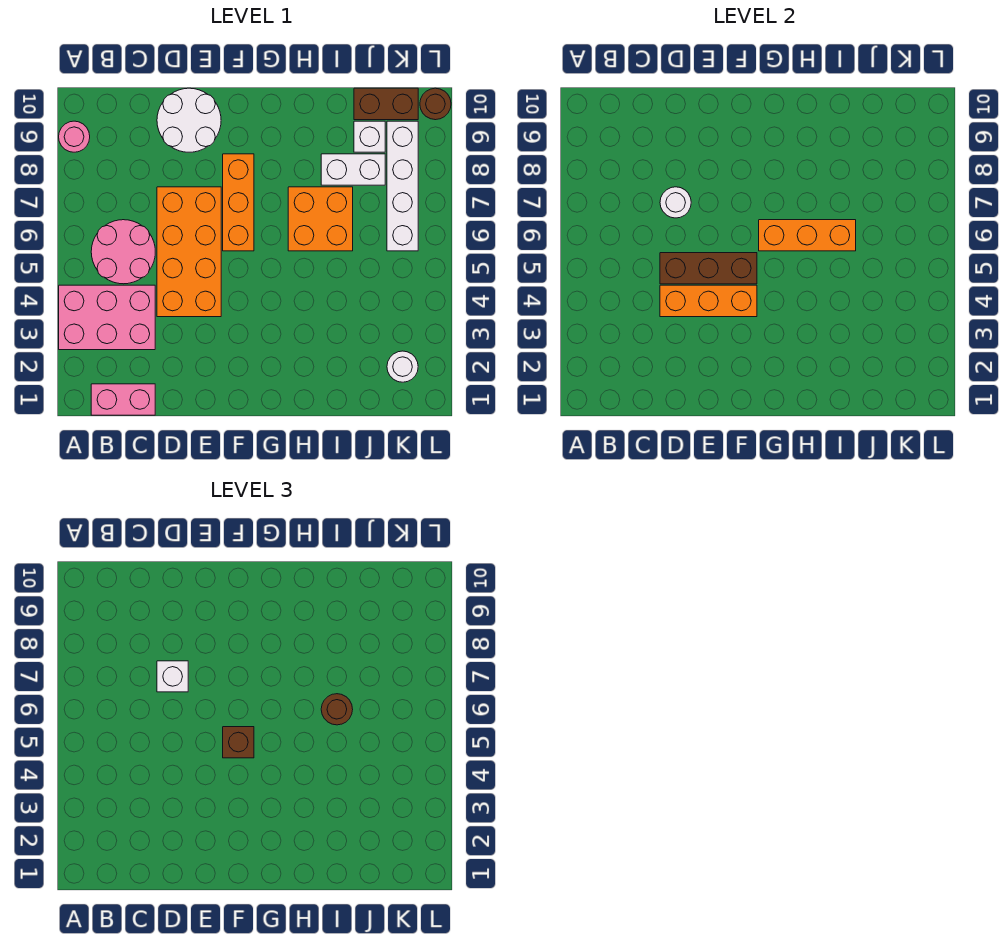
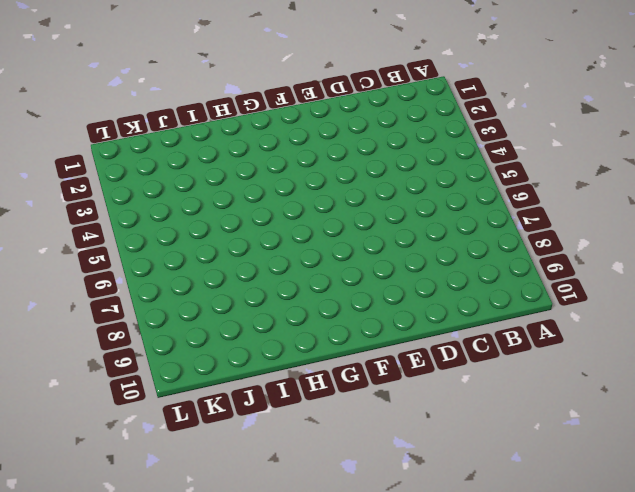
none -> pink brick A3:C4 level 1
none -> pink round brick A9 level 1
none -> pink brick B1:C1 level 1

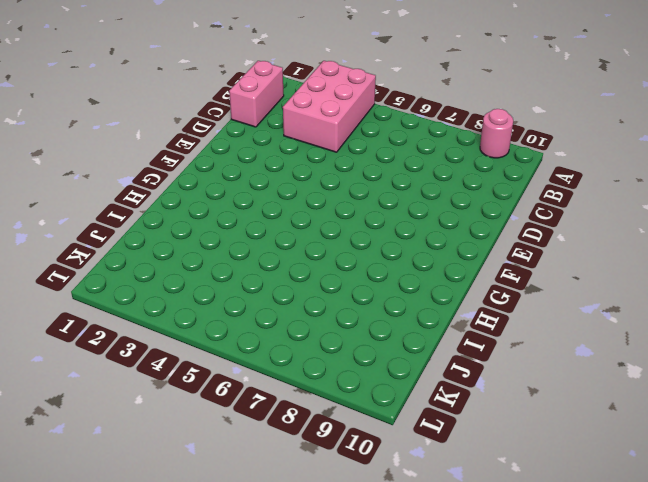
none -> pink round brick B5:C6 level 1
none -> orange brick D4:E7 level 1
none -> white round brick D9:E10 level 1

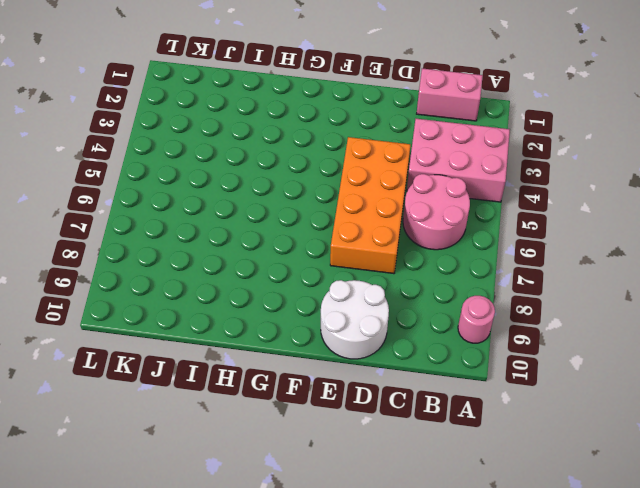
none -> orange brick F6:F8 level 1
none -> orange brick H6:I7 level 1
none -> white brick I8:J8 level 1

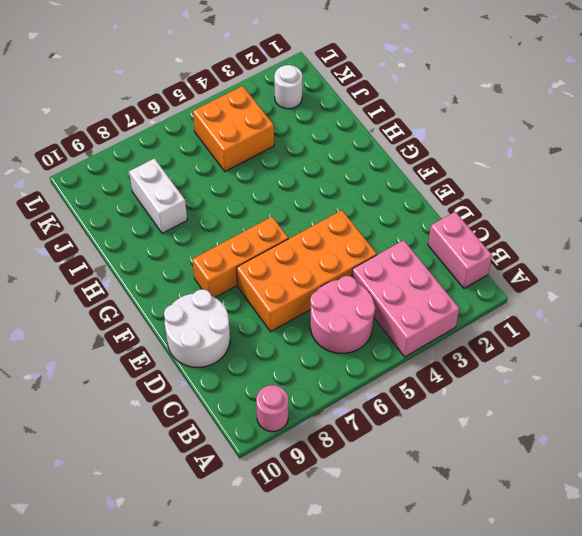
orange brick J4:K5 level 1 -> orange brick H6:I7 level 1
none -> white brick J9 level 1
none -> brown brick J10:K10 level 1
none -> white brick K6:K9 level 1

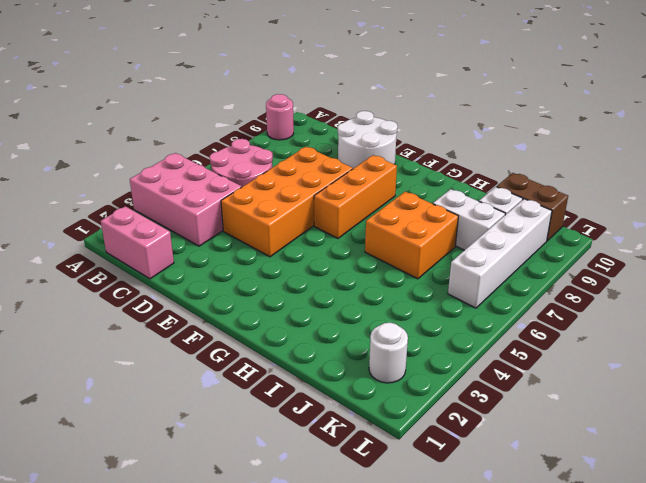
none -> brown round brick L10 level 1
none -> orange brick D4:F4 level 2
none -> brown brick D5:F5 level 2

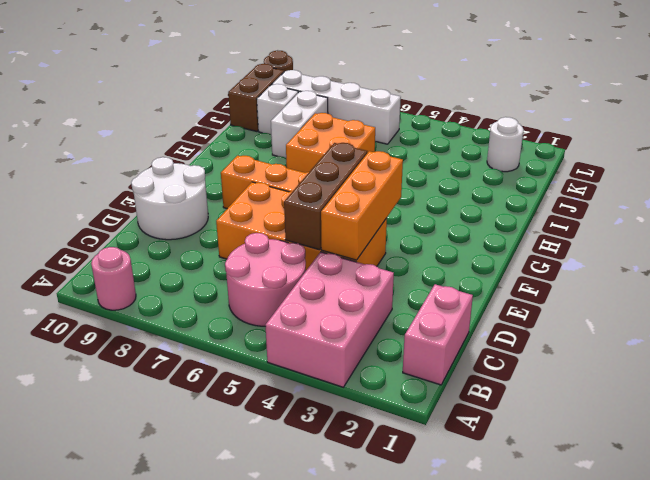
none -> white round brick D7 level 2
none -> orange brick G6:I6 level 2
none -> white brick D7 level 3

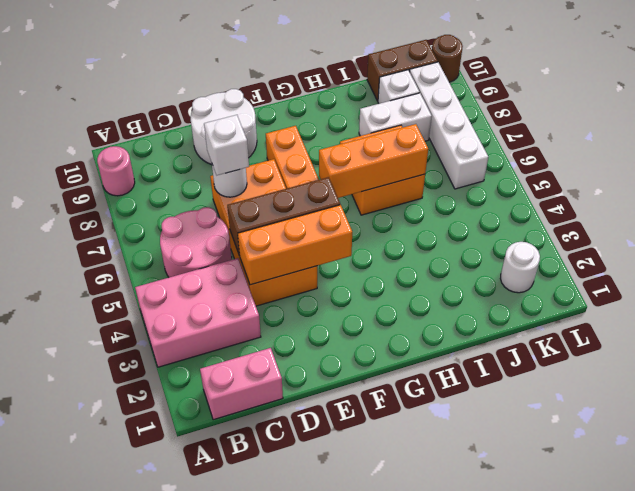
none -> brown brick F5 level 3
none -> brown round brick I6 level 3

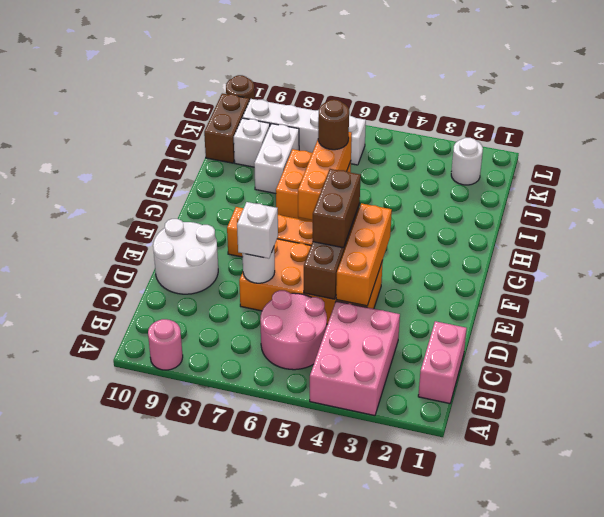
brown brick E5:F5 level 3 -> brown brick F5 level 3

